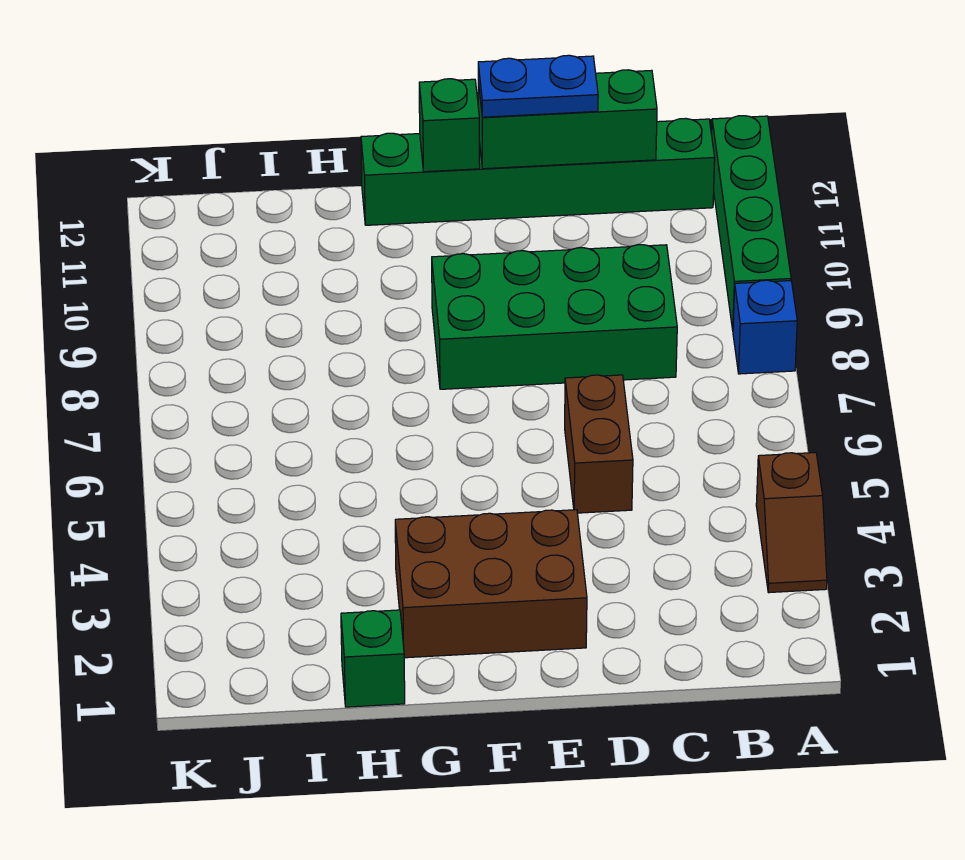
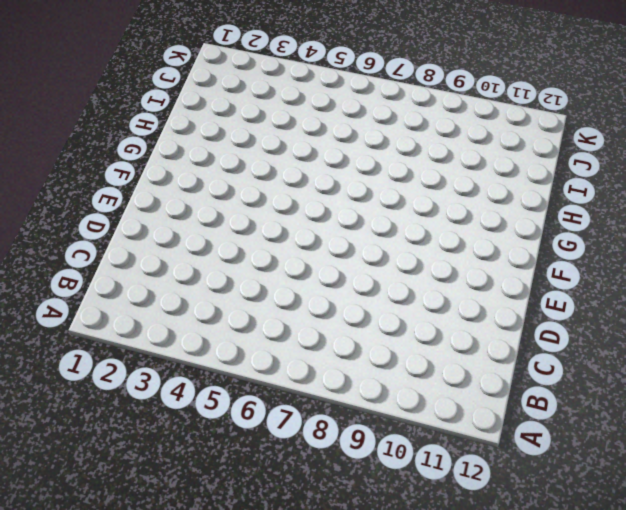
none -> brown slope A3:A4 level 1 top 4
none -> blue brick A8 level 1

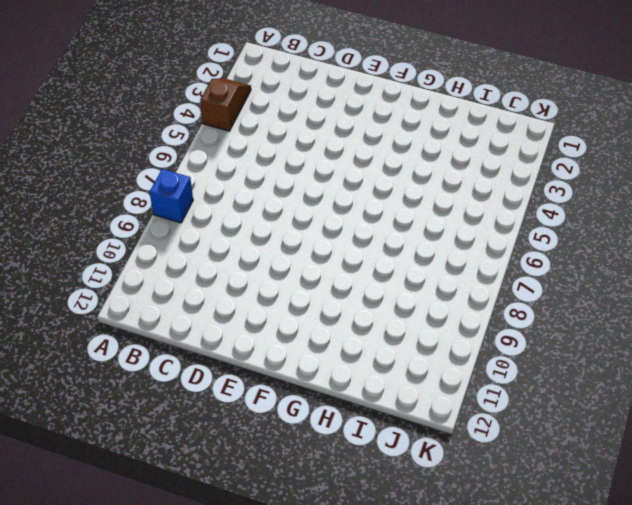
none -> green brick A9:A12 level 1
none -> green brick B12:G12 level 1

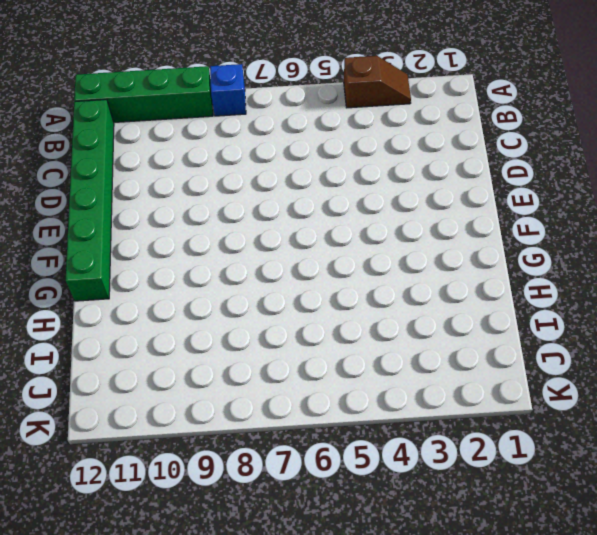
none -> green brick C8:F9 level 1
none -> brown brick D5:D6 level 1

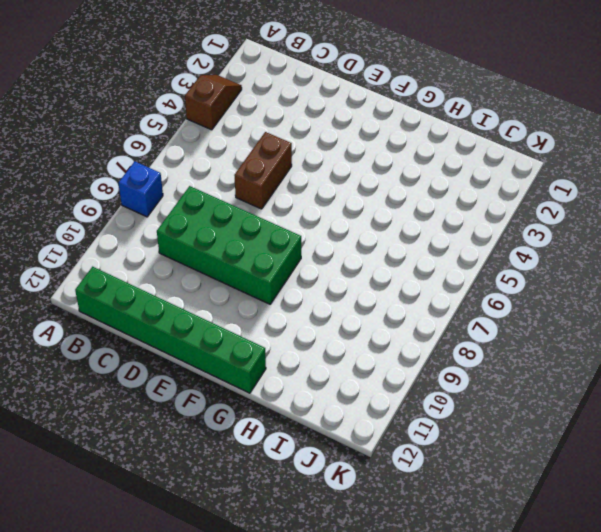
none -> green brick A9:A12 level 1
none -> brown brick E2:G3 level 1

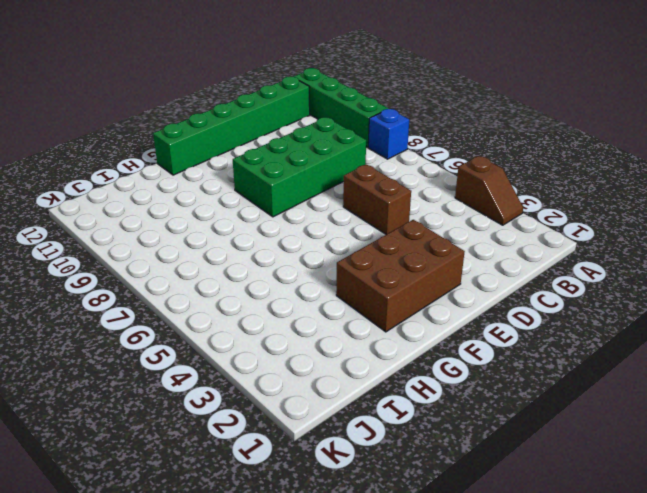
none -> green brick H1 level 1
none -> green brick C12:E12 level 2

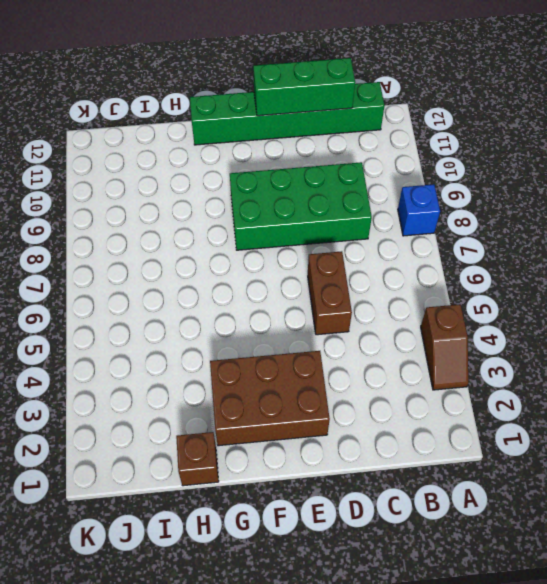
brown brick H1 level 1 -> green brick H1 level 1
none -> green brick A9:A12 level 1
none -> green brick F12 level 2

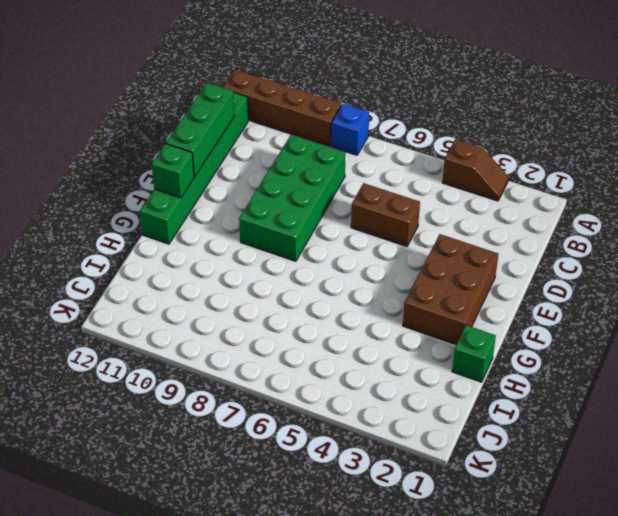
brown brick A9:A12 level 1 -> green brick A9:A12 level 1
none -> blue plate D12:E12 level 3

